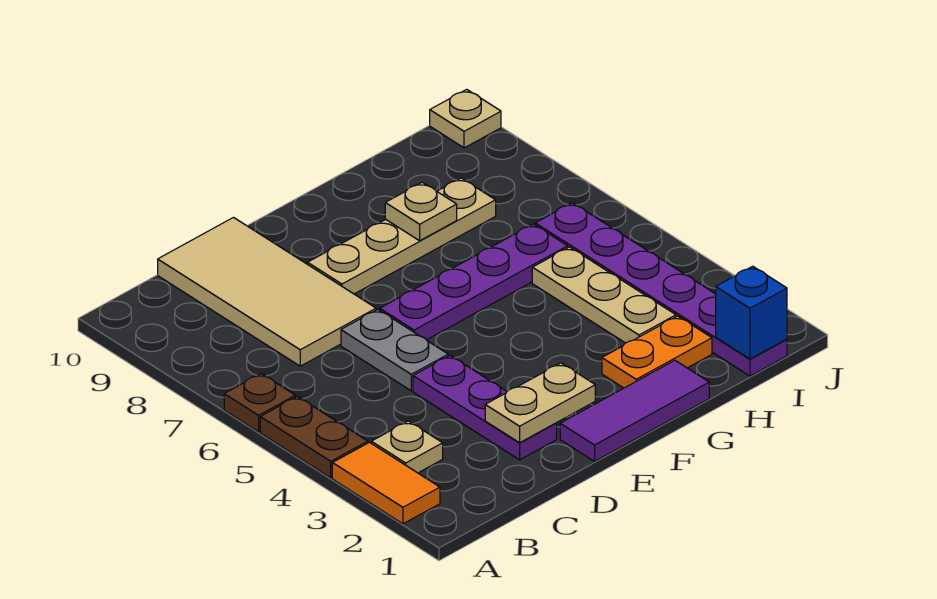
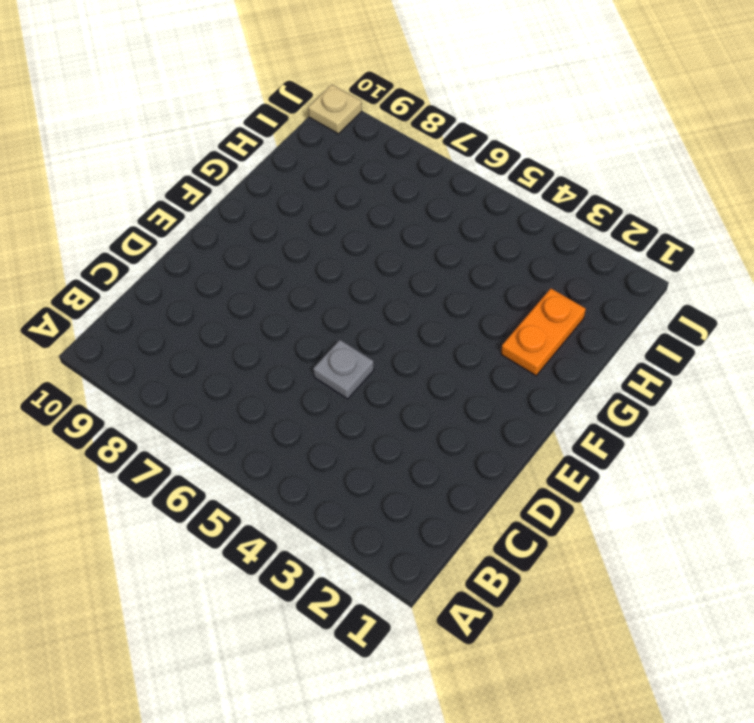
grey plate D5 level 1 -> grey plate D5:D6 level 1
none -> orange tile A2:A3 level 1
none -> brown plate A4:A5 level 1
none -> brown plate A6 level 1

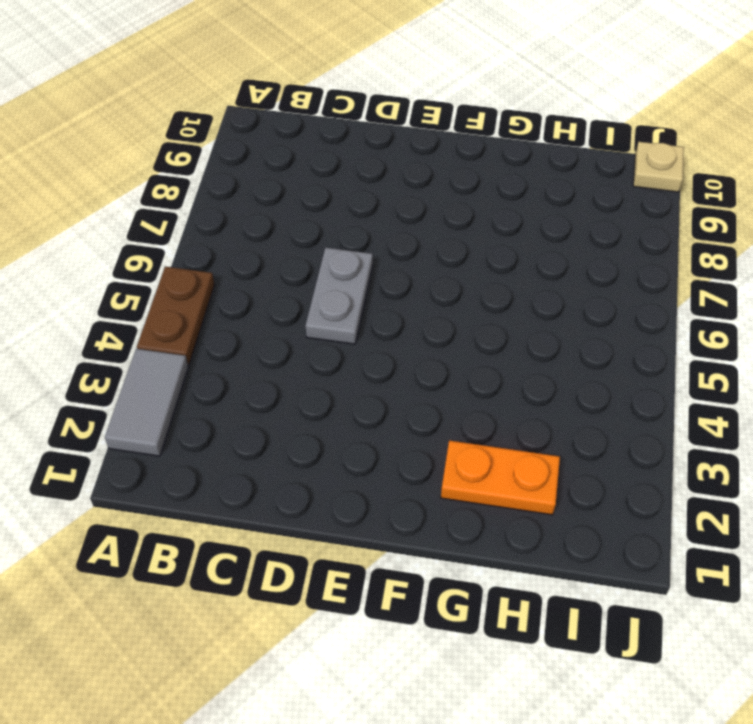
grey tile A2:A3 level 1 -> orange tile A2:A3 level 1
none -> brown plate A6 level 1
none -> tan plate B3 level 1
none -> tan tile C7:D10 level 1

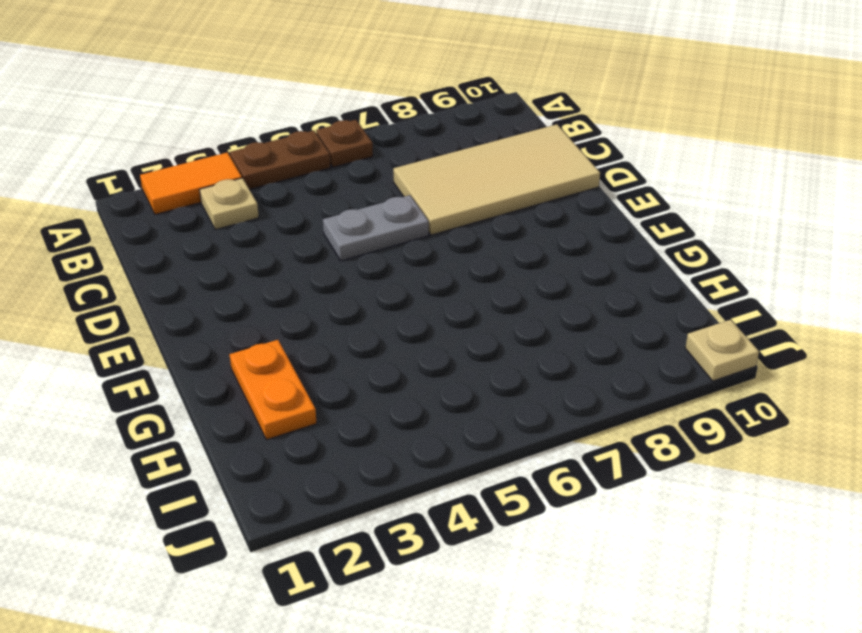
none -> purple plate D2:D4 level 1
none -> purple tile E1:G1 level 1
none -> purple plate E6:H6 level 1

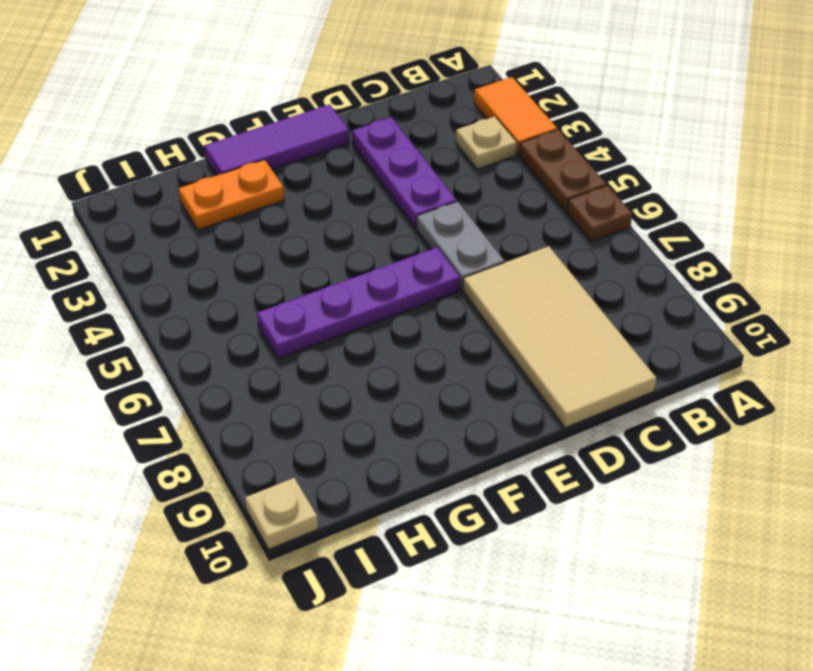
none -> tan plate E8:H8 level 1
none -> tan plate H3:H5 level 1
none -> purple plate I1:I6 level 1

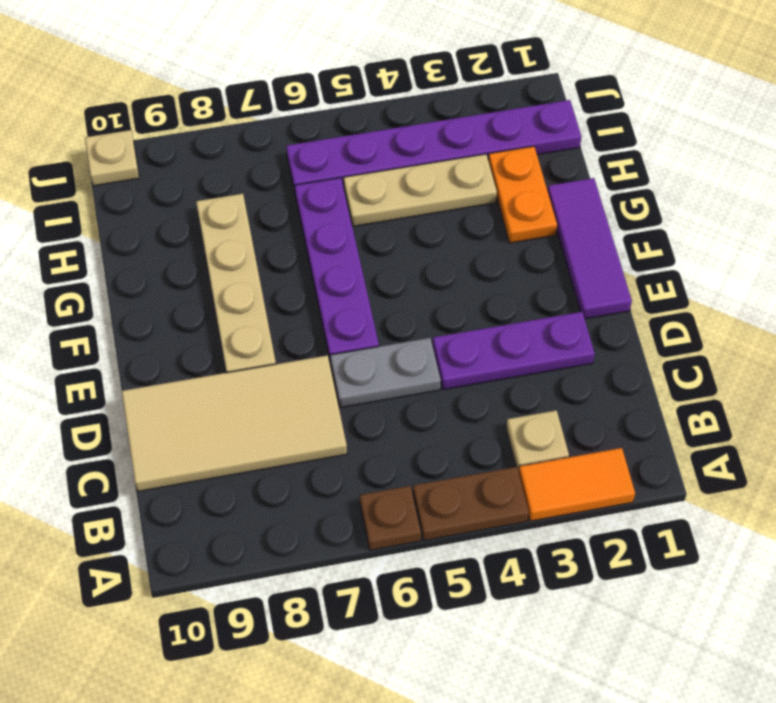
none -> tan plate D2:E2 level 2
none -> tan plate G8 level 2
none -> blue brick I1 level 2

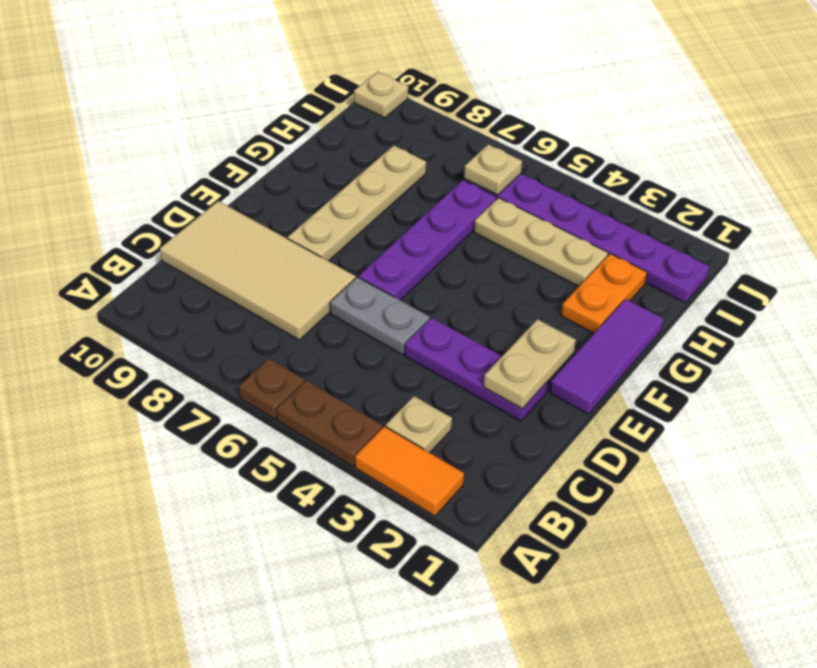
tan plate I6 level 2 -> tan plate G8 level 2
none -> blue brick I1 level 2

